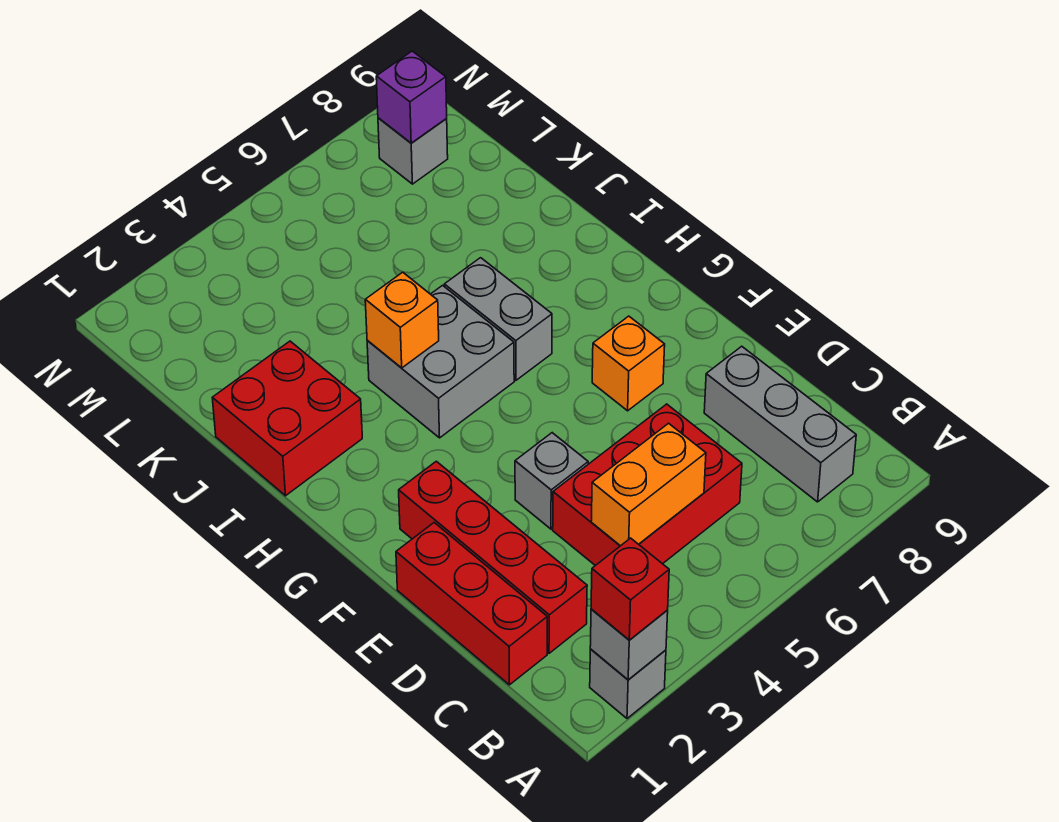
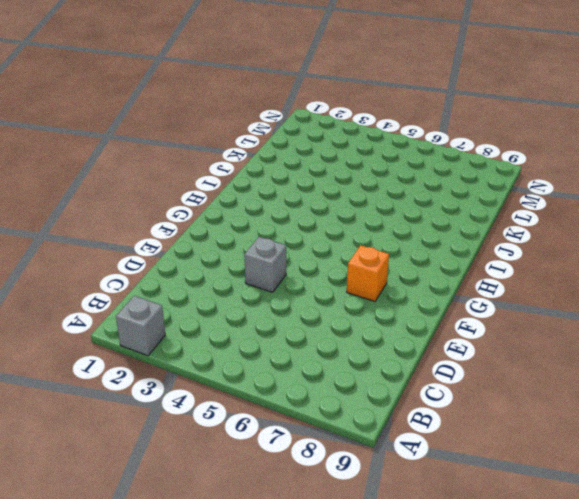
none -> grey brick B8:D8 level 1
none -> red brick C1:E1 level 1
none -> red brick C2:F2 level 1

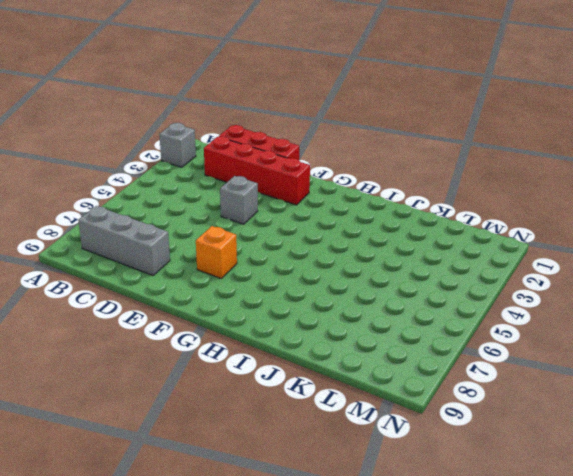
none -> red brick C4:D6 level 1
none -> grey brick H4:I5 level 1
none -> grey brick H6:I6 level 1

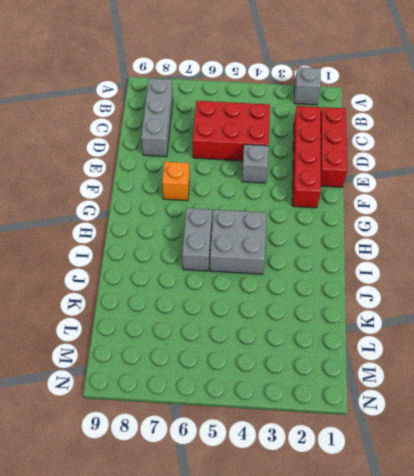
none -> red brick I1:J2 level 1
none -> grey brick M8 level 1
none -> grey brick A2 level 2

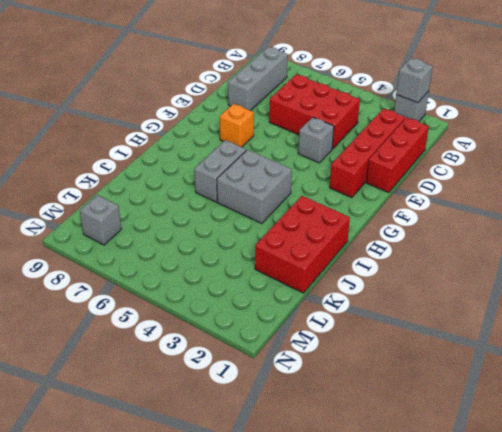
red brick I1:K2 level 1 -> red brick I1:J2 level 1
none -> orange brick C4:C5 level 2
none -> orange brick I4 level 2
none -> purple brick M8 level 2

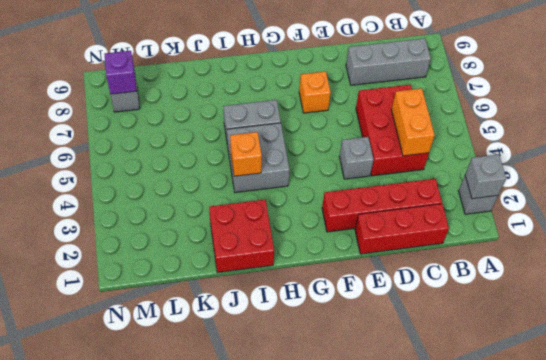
none -> red brick A2 level 3

